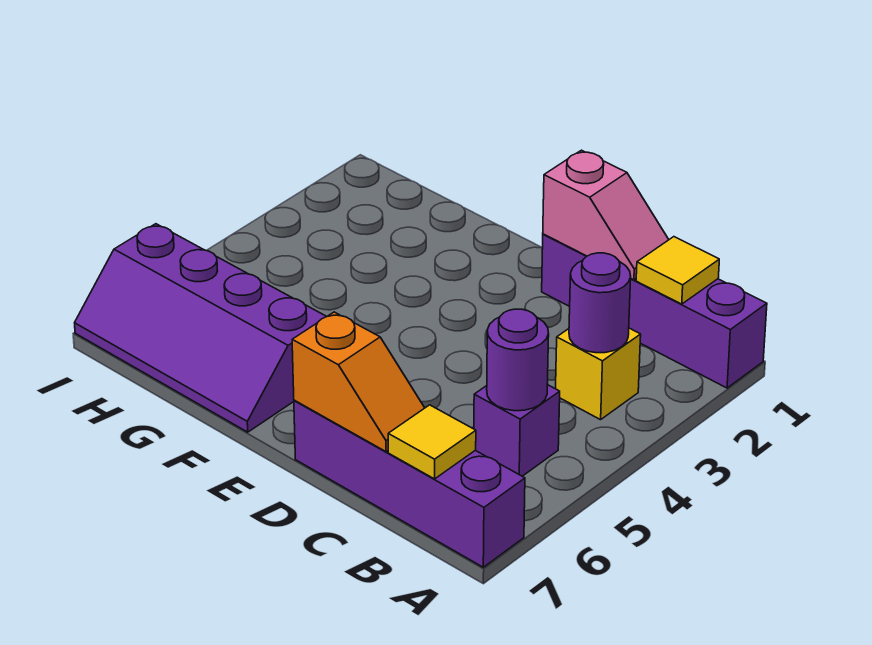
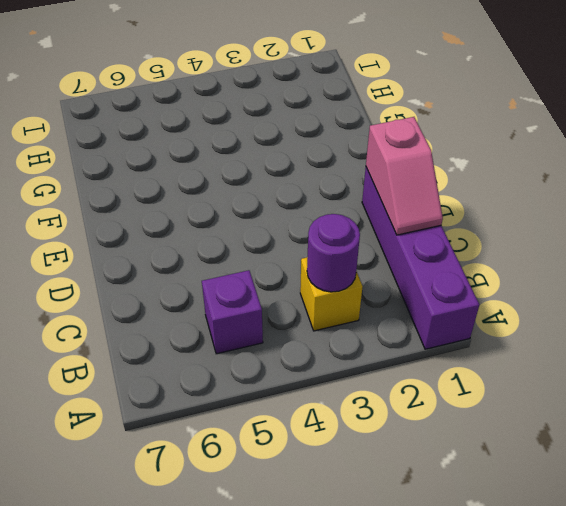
none -> purple brick A7:D7 level 1
none -> purple slope F6:I7 level 1 top 6

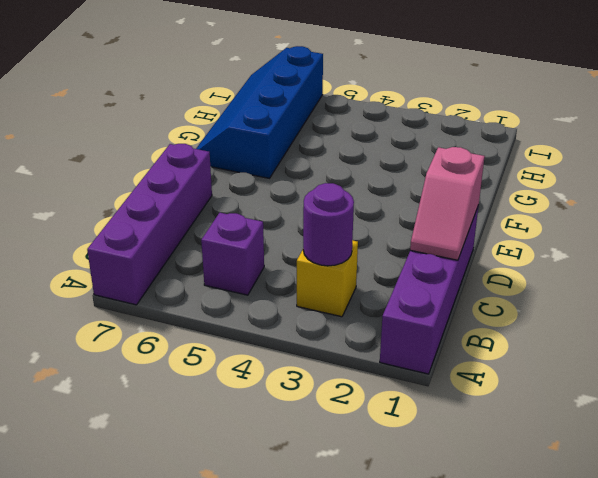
blue slope F6:I7 level 1 top 6 -> purple slope F6:I7 level 1 top 6
none -> yellow tile B1 level 2
none -> purple round brick B5 level 2

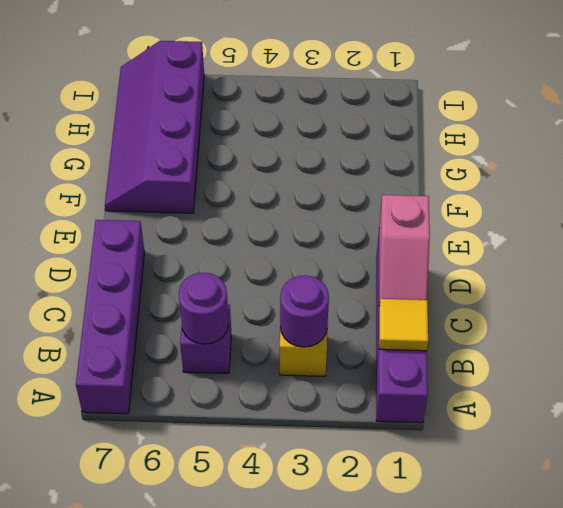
none -> yellow tile B7 level 2
none -> orange slope C7:D7 level 2 top D

